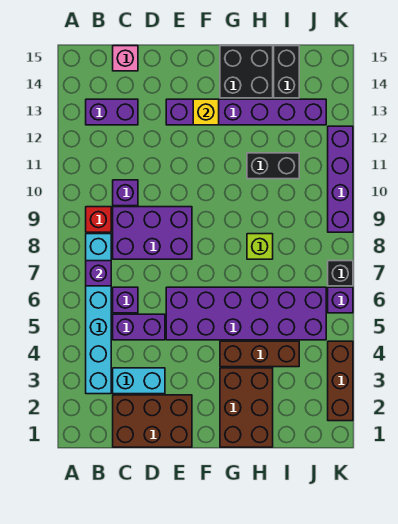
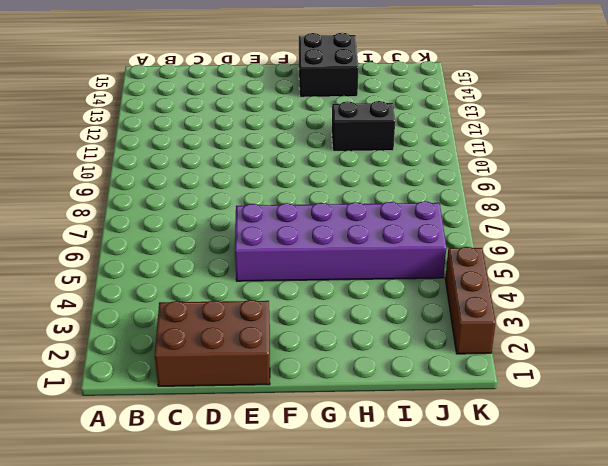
none -> cyan brick B3:B8 level 1
none -> red brick B9 level 1
none -> purple brick B13:C13 level 1

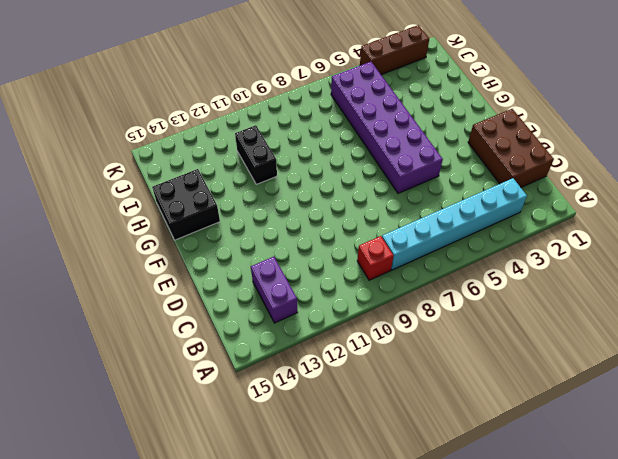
none -> cyan brick C3:D3 level 1
none -> purple brick C5:D5 level 1
none -> purple brick C6 level 1

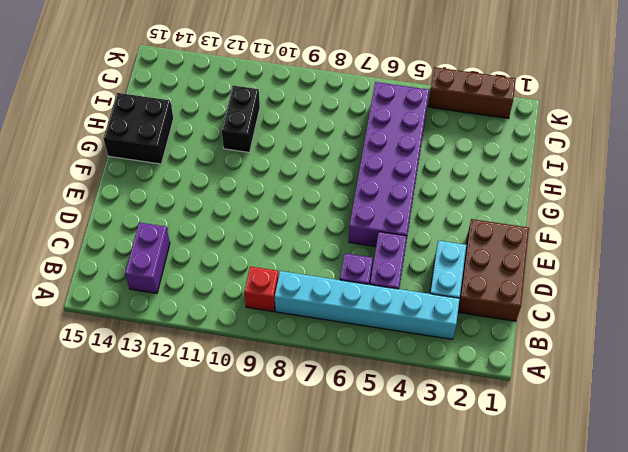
none -> purple brick C8:E9 level 1
none -> purple brick C10 level 1
none -> pink brick C15 level 1

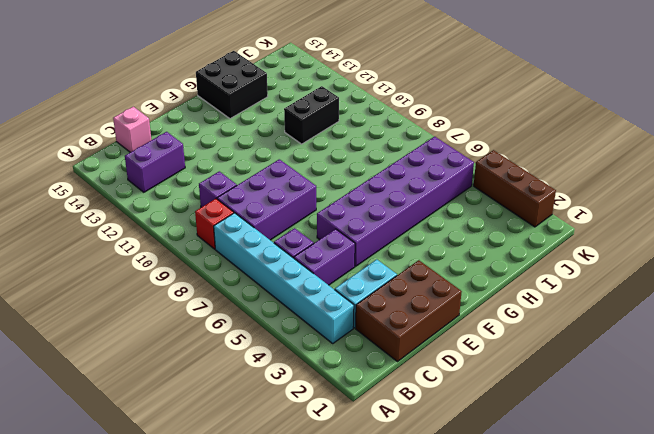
none -> purple brick E13:J13 level 1
none -> brown brick G1:H3 level 1
none -> brown brick G4:I4 level 1

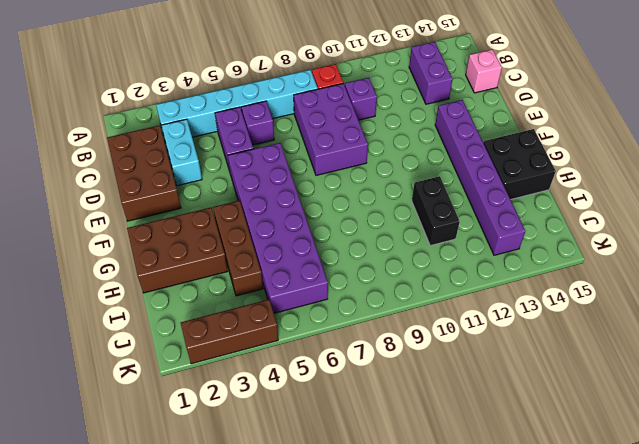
none -> lime brick H8 level 1
none -> black brick I14:I15 level 1
none -> purple brick K6 level 1

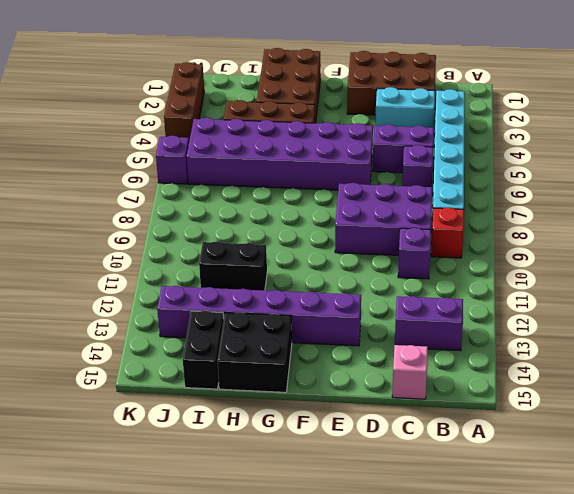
none -> lime brick H8 level 1
none -> black brick K7 level 1
none -> purple brick K9:K12 level 1

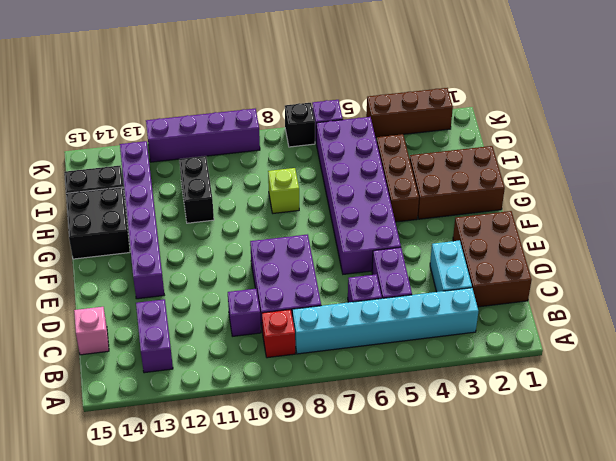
none -> purple brick B7 level 2
none -> yellow brick F13 level 2

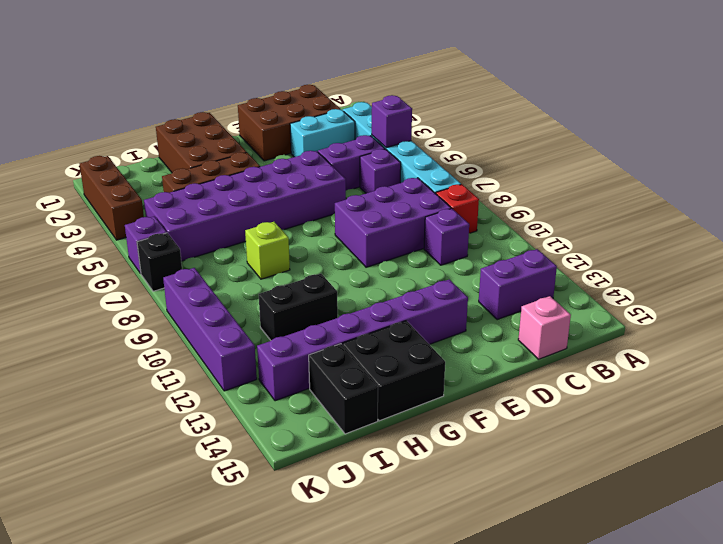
purple brick B5 level 2 -> purple brick B7 level 2
none -> yellow brick F13 level 2

